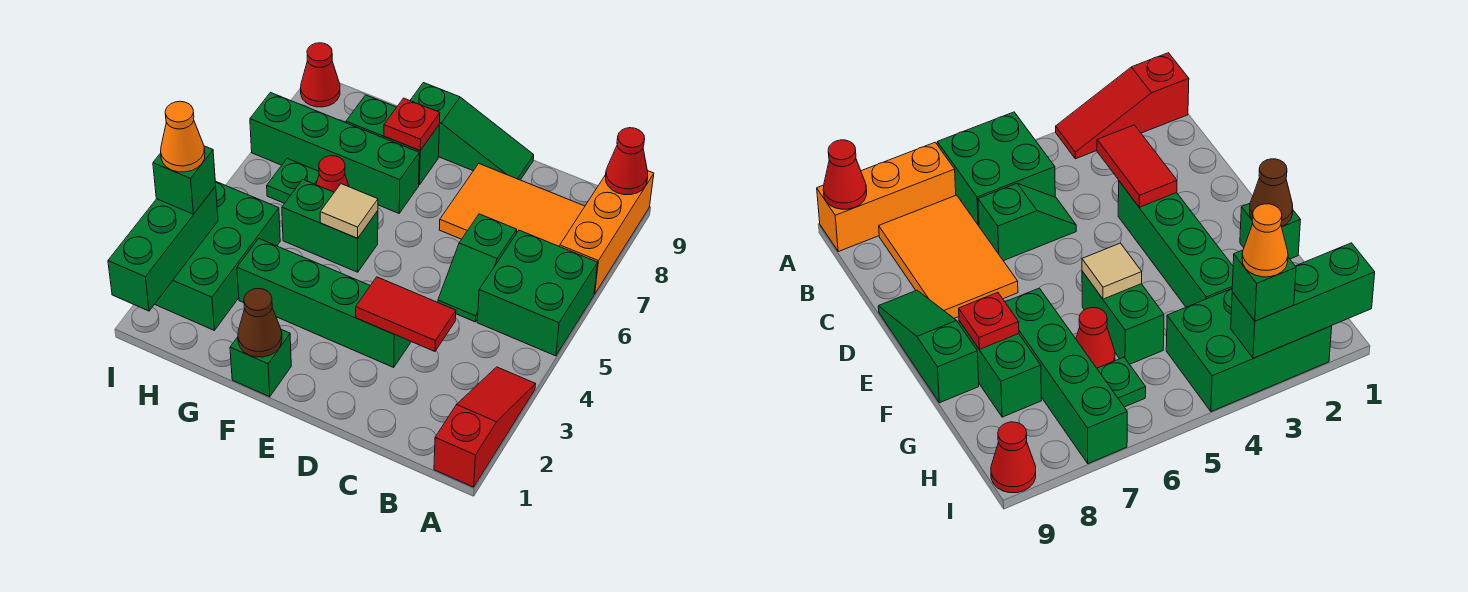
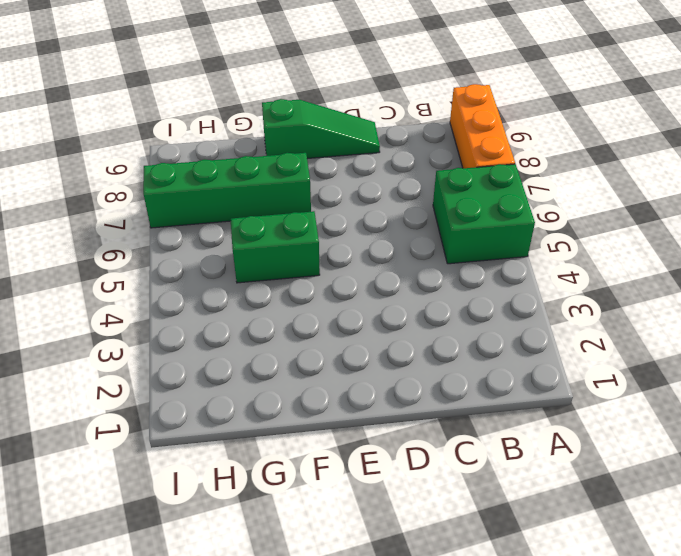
none -> red slope A1:A3 level 1 top 1
none -> orange tile B7:D8 level 1
none -> green slope C5:C6 level 1 top 6

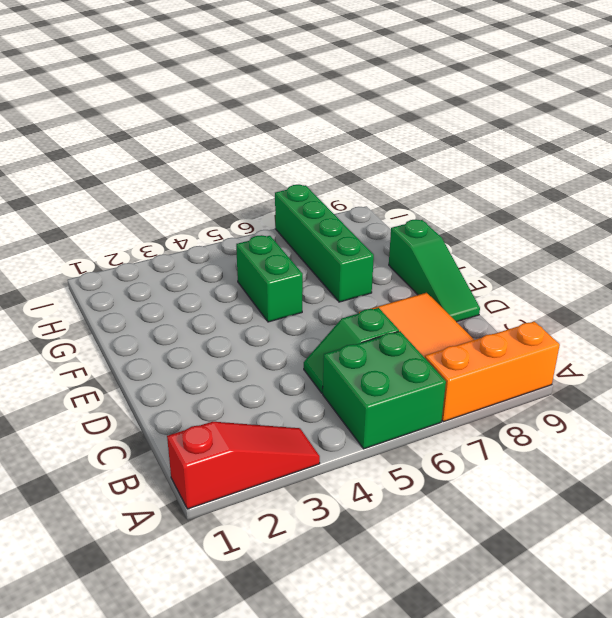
none -> green brick D3:G3 level 1
none -> green brick F1 level 1
none -> green brick F8:G8 level 1

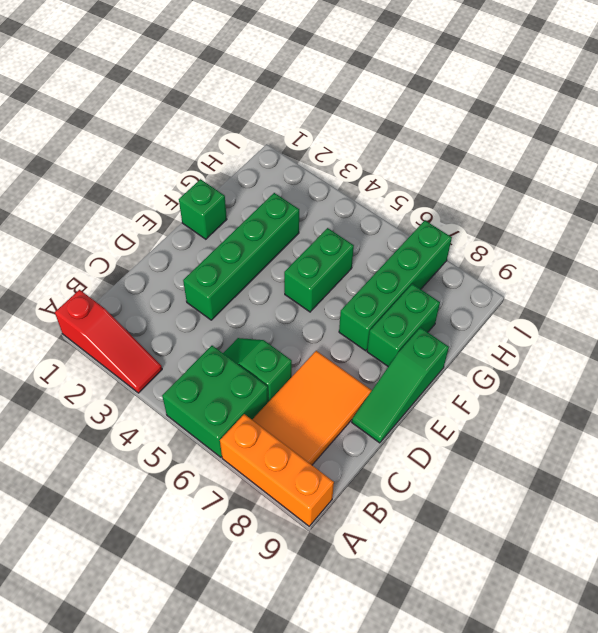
none -> red cone G6 level 1
none -> green brick H2:I4 level 1
none -> green plate H6 level 1

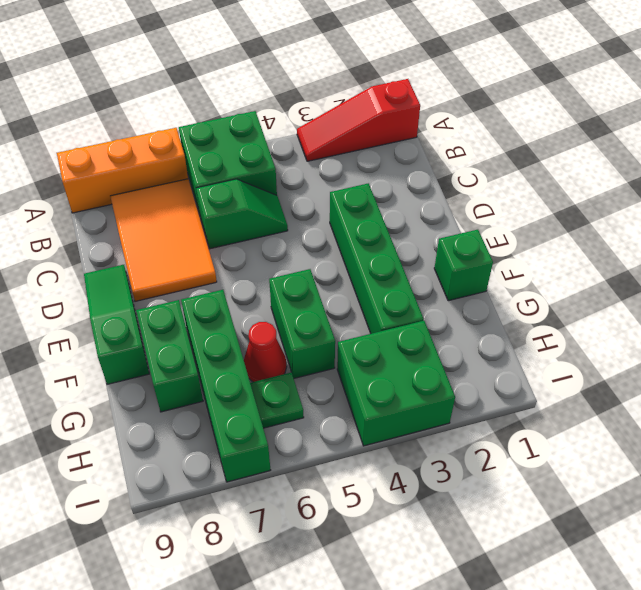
green brick H3:I4 level 1 -> green brick H2:I4 level 1
none -> red cone I9 level 1
none -> red cone A9 level 2
none -> red tile C3:D3 level 2

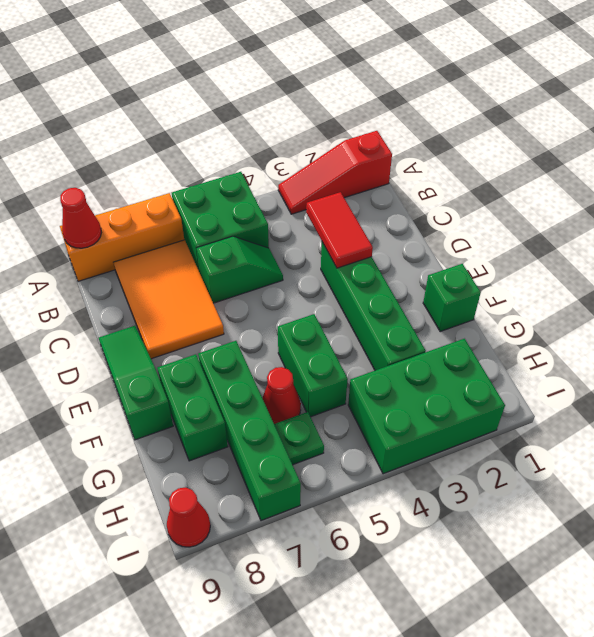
none -> brown cone F1 level 2
none -> tan tile F5 level 2
none -> red plate F8 level 2

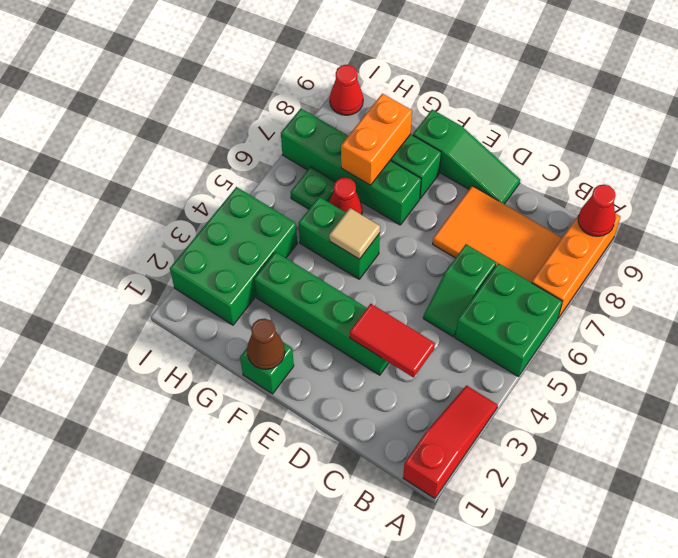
orange brick G7:G8 level 2 -> none
none -> red plate F8 level 2
none -> green brick I1:I3 level 2
none -> green brick I3 level 3

